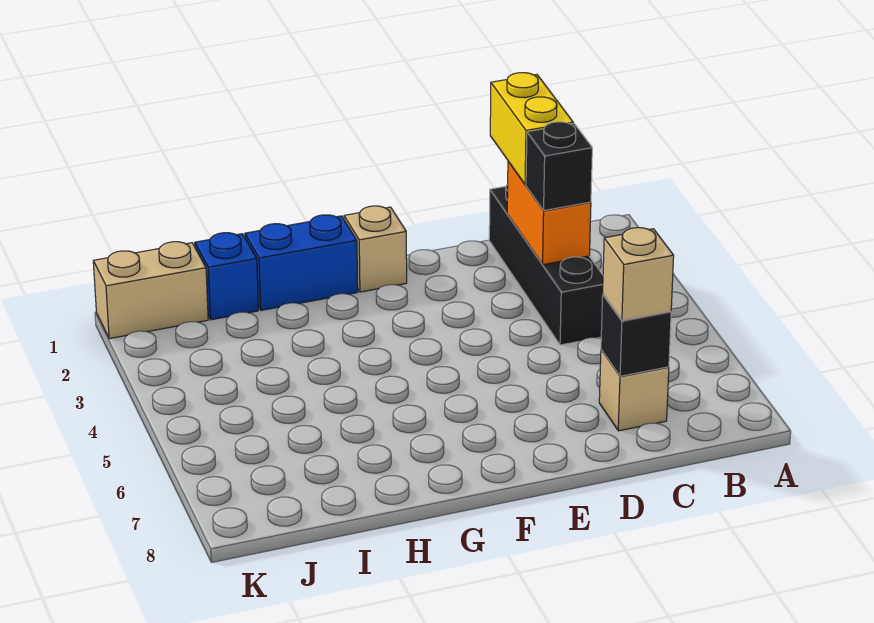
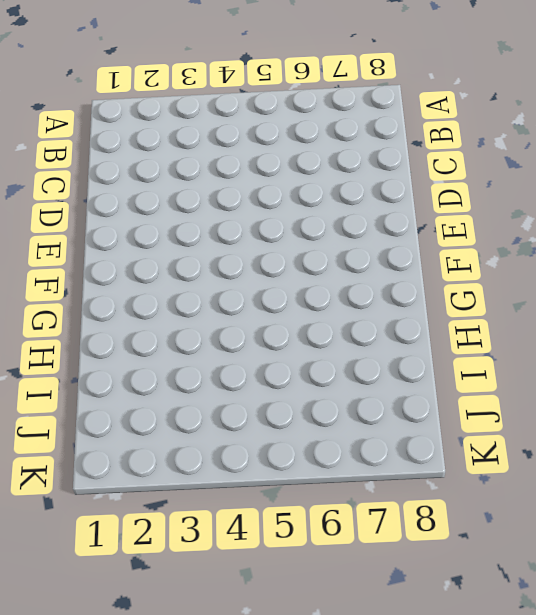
none -> black brick C1:C4 level 1
none -> tan brick C7 level 1

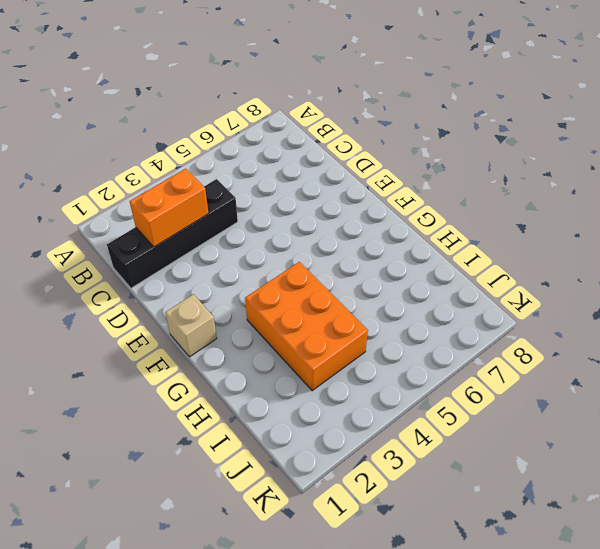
orange brick G3:I4 level 1 -> none
none -> tan brick C7 level 1
none -> blue brick G1:H1 level 1

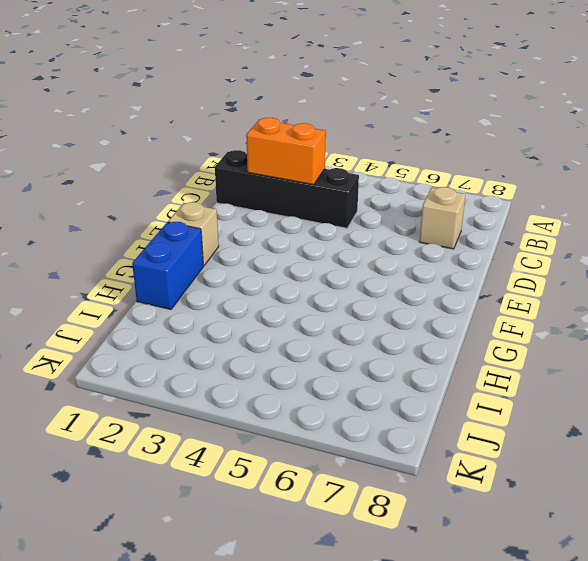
none -> blue brick I1 level 1
none -> tan brick J1:K1 level 1

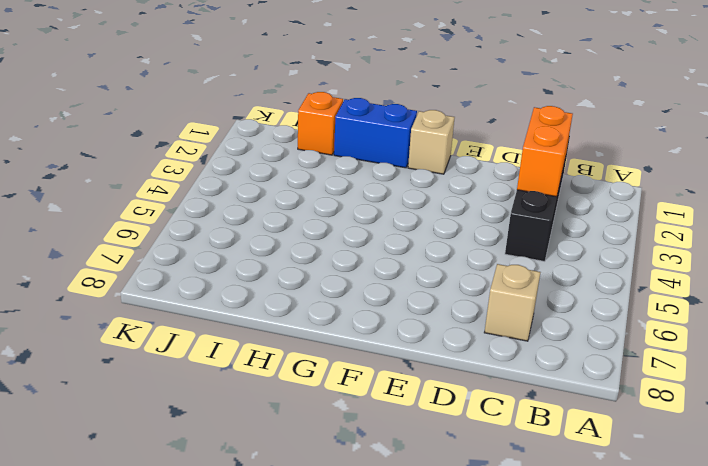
orange brick I1 level 1 -> blue brick I1 level 1
none -> tan brick J1:K1 level 1
none -> black brick C7 level 2

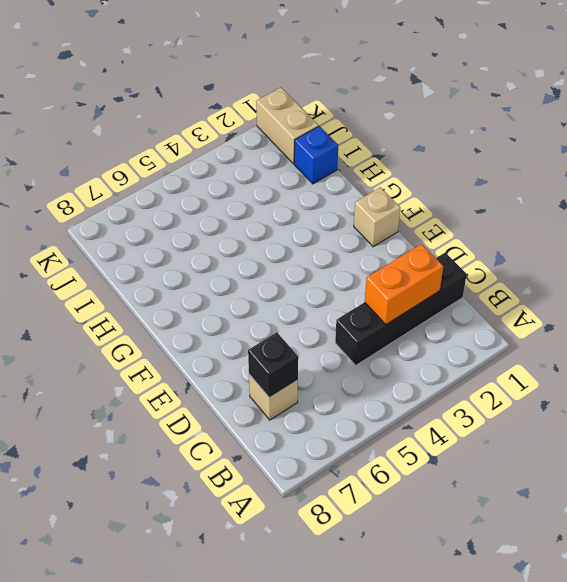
none -> blue brick G1:H1 level 1
none -> yellow brick C1:C2 level 3

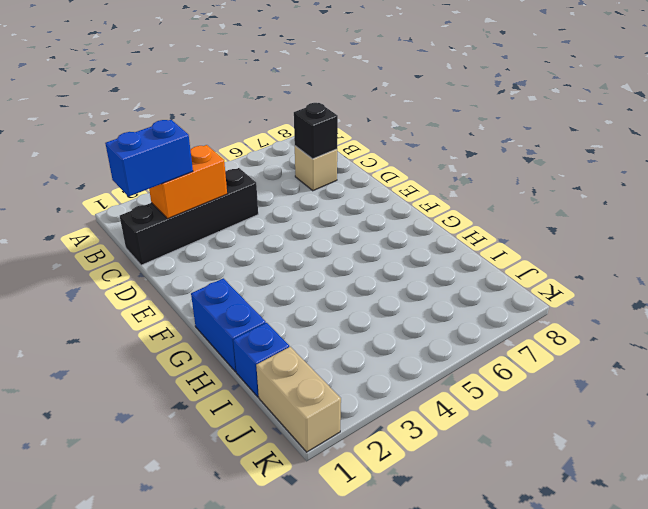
blue brick C1:C2 level 3 -> yellow brick C1:C2 level 3
none -> tan brick F1 level 1
none -> black brick C3 level 3

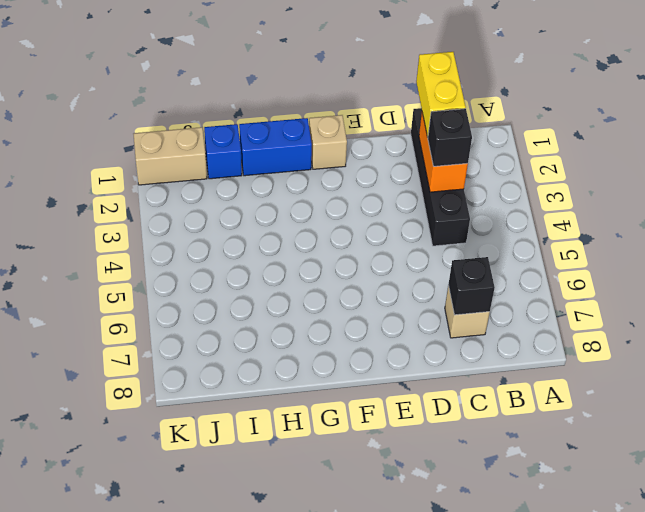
none -> tan brick C7 level 3

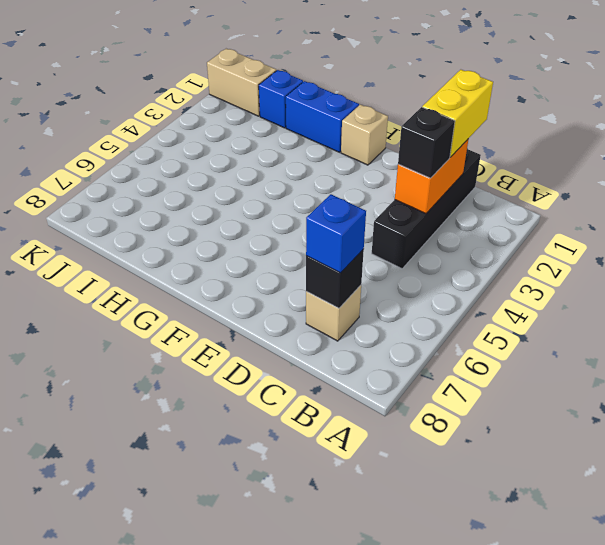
blue brick C7 level 3 -> tan brick C7 level 3

